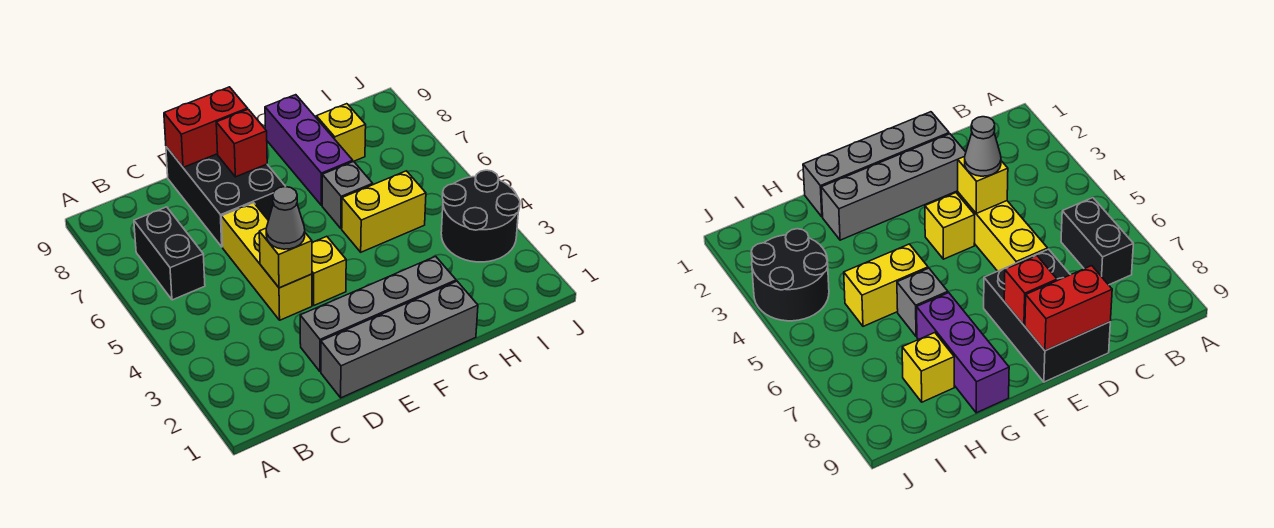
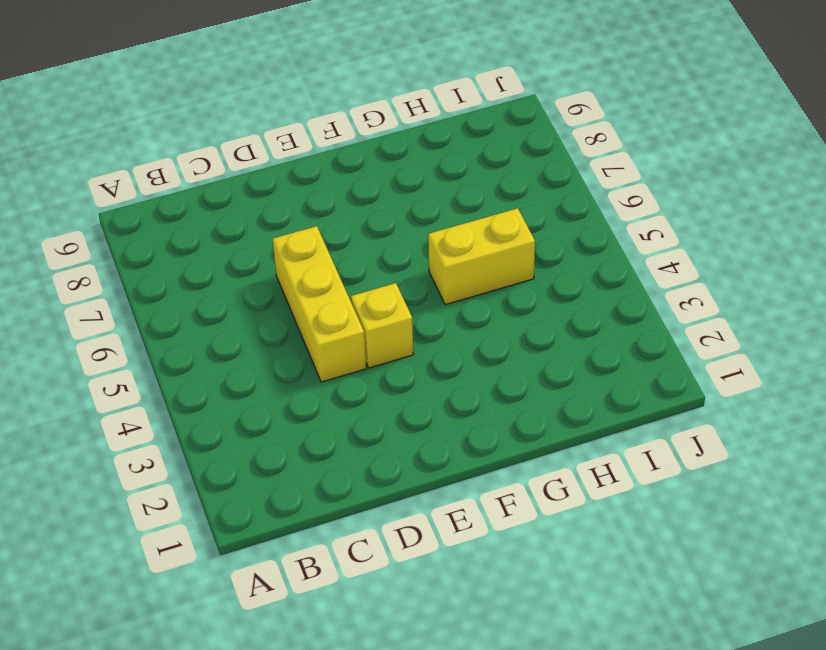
none -> black brick B6:B7 level 1
none -> grey brick D1:G1 level 1
none -> grey brick D2:G2 level 1

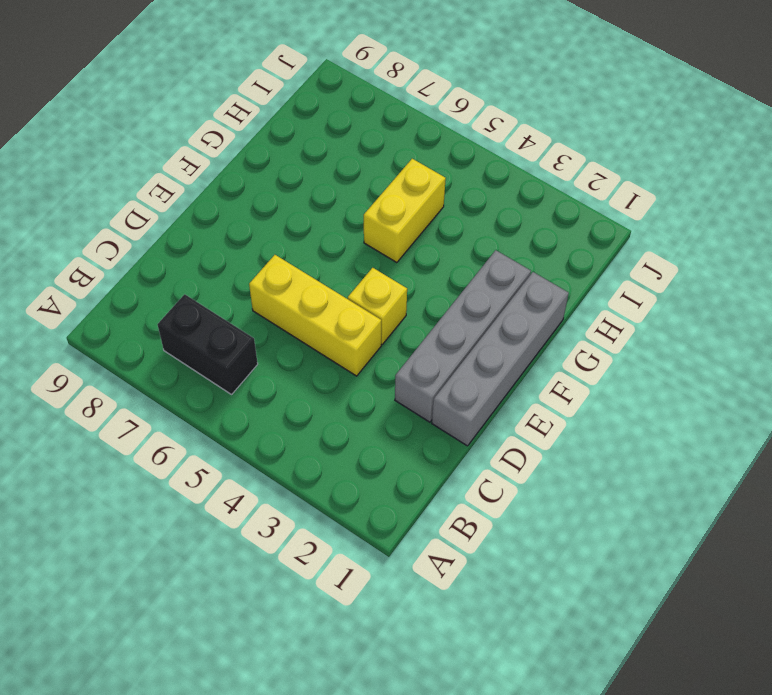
none -> black brick D7:E9 level 1
none -> grey brick G6 level 1
none -> purple brick G7:G9 level 1

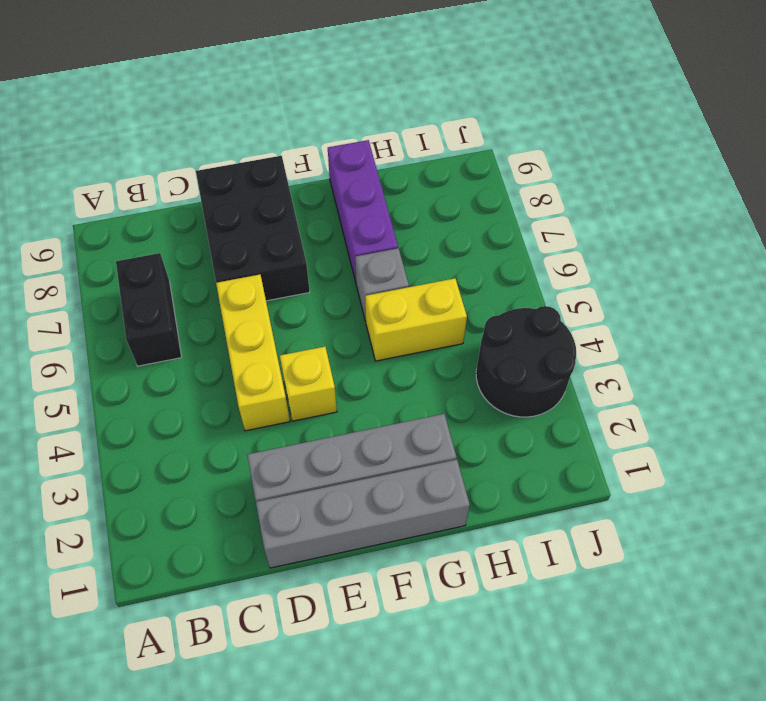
none -> yellow brick H8 level 1
none -> yellow brick D4 level 2
none -> red brick D9:E9 level 2

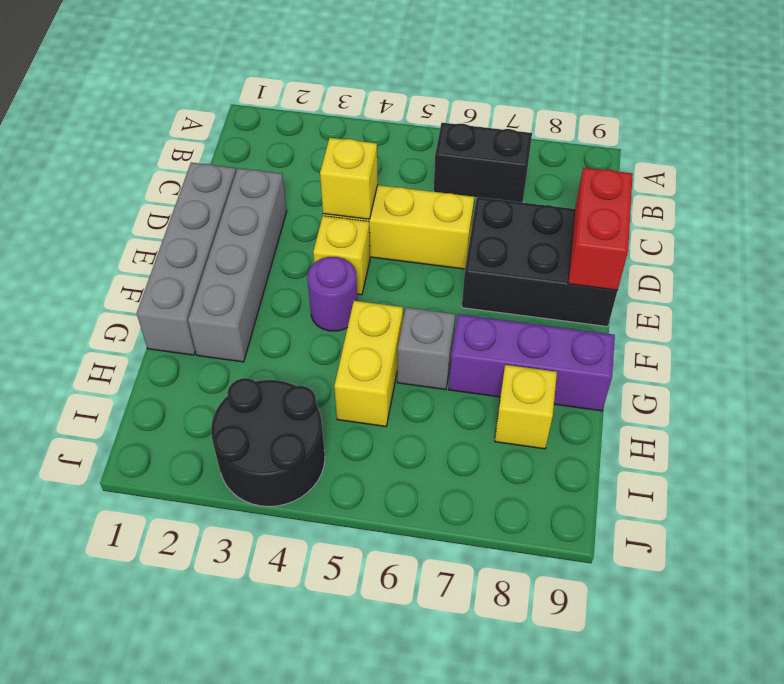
purple round brick F4 level 1 -> none
none -> red brick E8 level 2
none -> grey cone D4 level 3

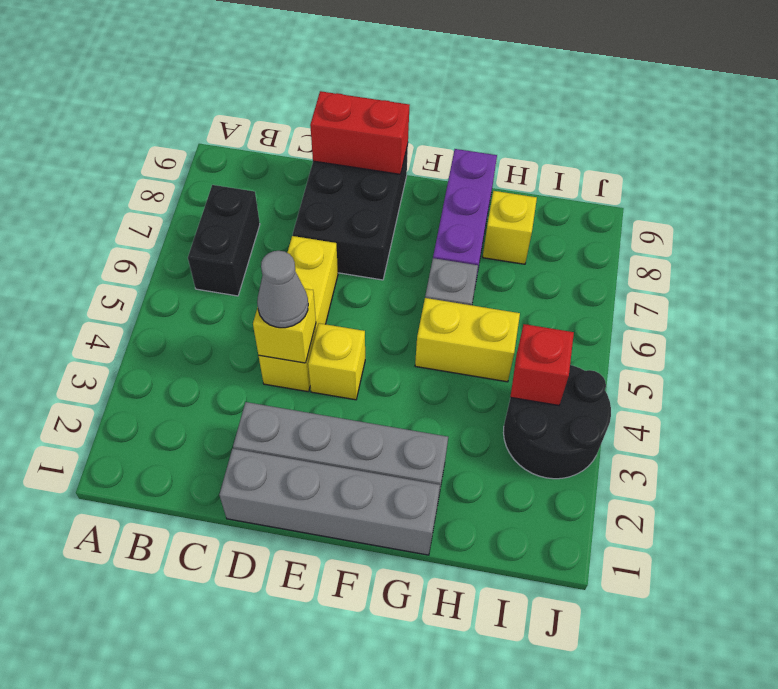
red brick I4 level 2 -> red brick E8 level 2

